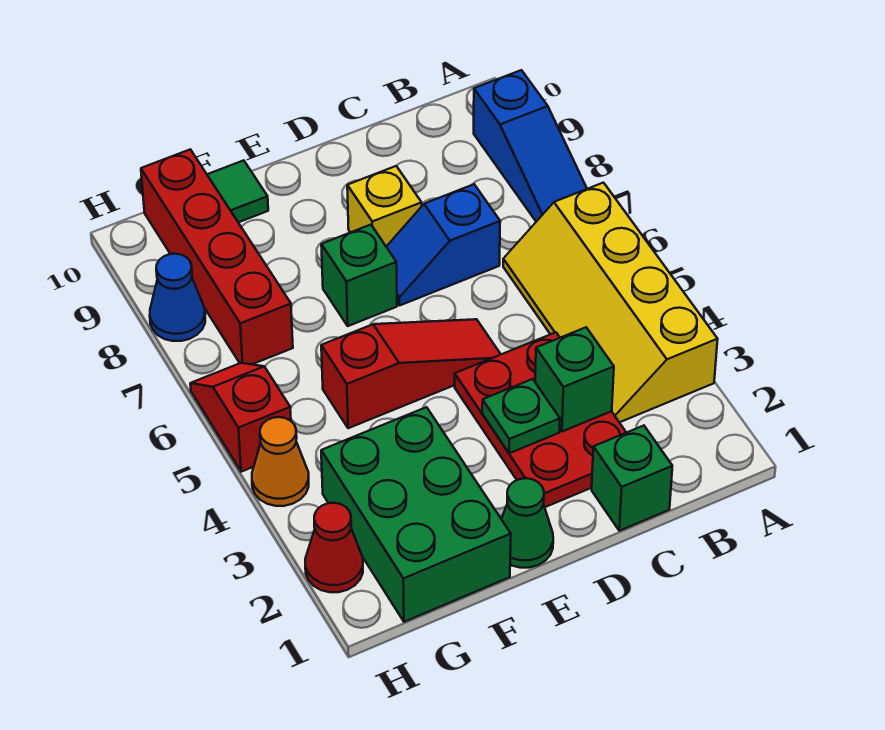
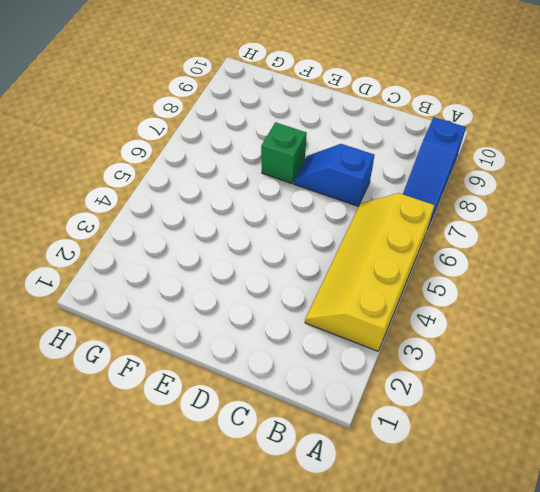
none -> green brick C1 level 1
none -> red plate C2:D4 level 1
none -> red slope D5:F5 level 1 top F

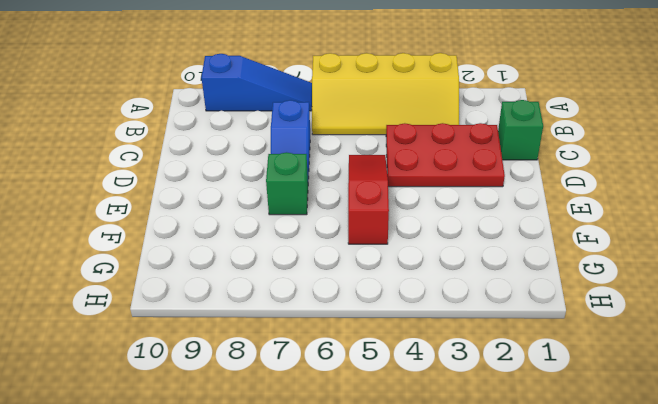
none -> yellow brick D8 level 1
none -> green cone E1 level 1
none -> green brick F1:G3 level 1

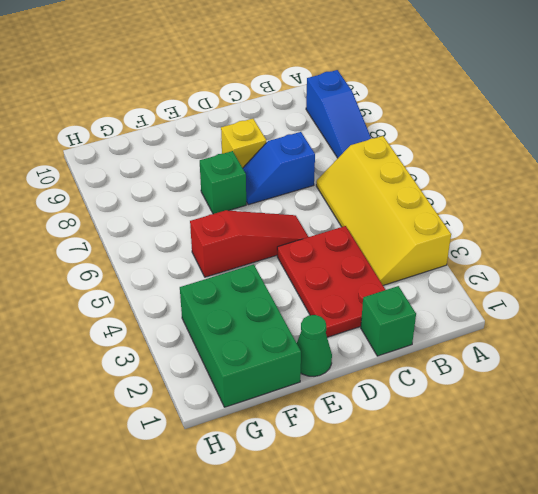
none -> green tile F10 level 1
none -> red brick G7:G10 level 1
none -> red cone H2 level 1

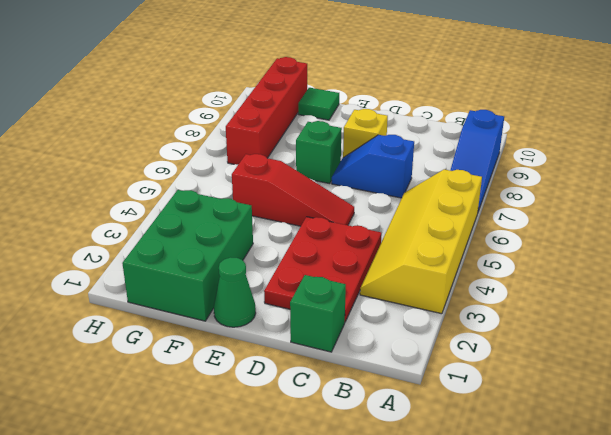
none -> red cone H2 level 1
none -> orange cone H4 level 1
none -> red slope H5:H6 level 1 top 5

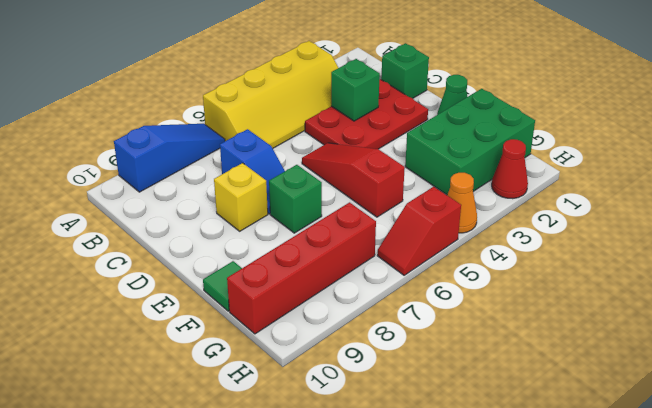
none -> blue cone H8 level 1
none -> green plate D3 level 2

